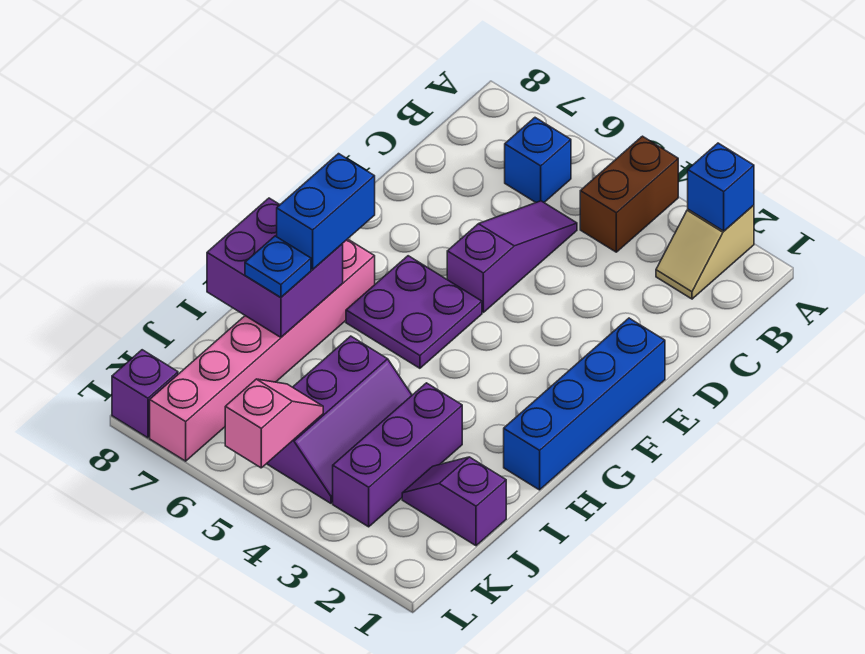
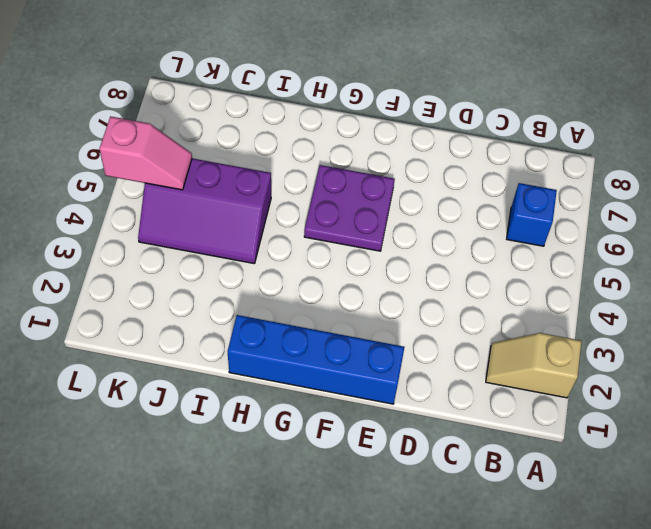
none -> brown brick A4:B4 level 1
none -> purple slope C5:E5 level 1 top E
none -> pink brick G7:L7 level 1

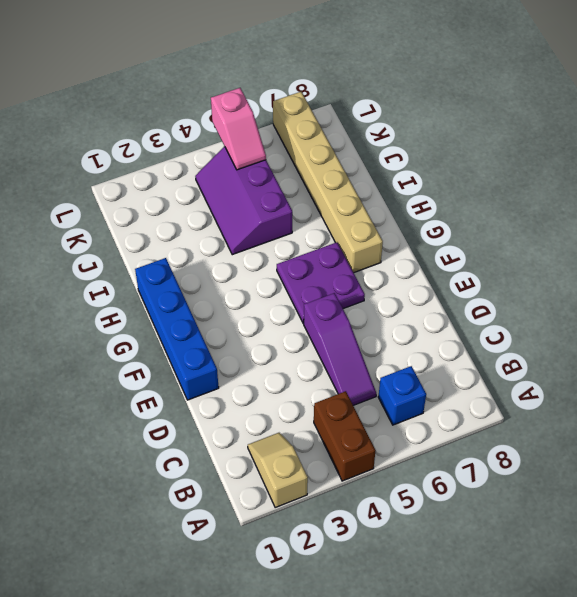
tan brick G7:L7 level 1 -> pink brick G7:L7 level 1
none -> purple brick I3:K3 level 1
none -> purple slope J1:J2 level 1 top 1
none -> purple brick L8 level 1

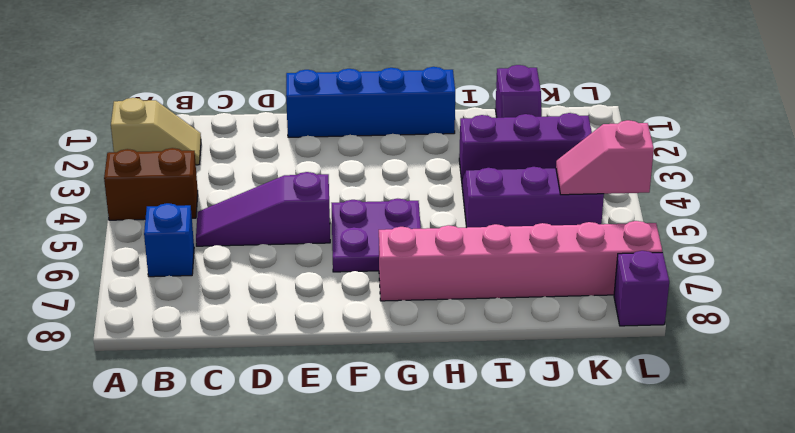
none -> blue brick A2 level 2
none -> purple brick H7:I8 level 2
none -> blue brick G7:H7 level 3

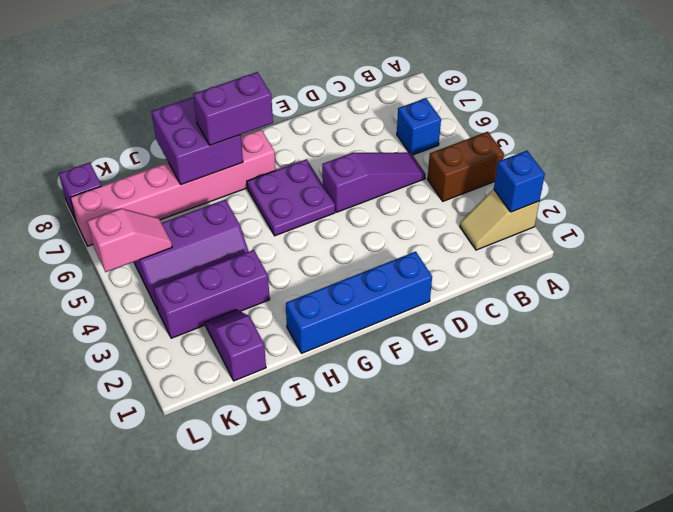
purple brick G7:H7 level 3 -> blue brick G7:H7 level 3
none -> blue plate I7 level 3

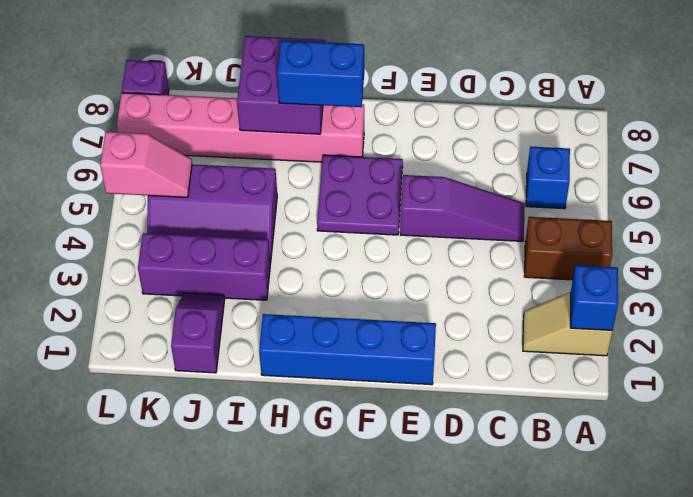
none -> blue plate I7 level 3

